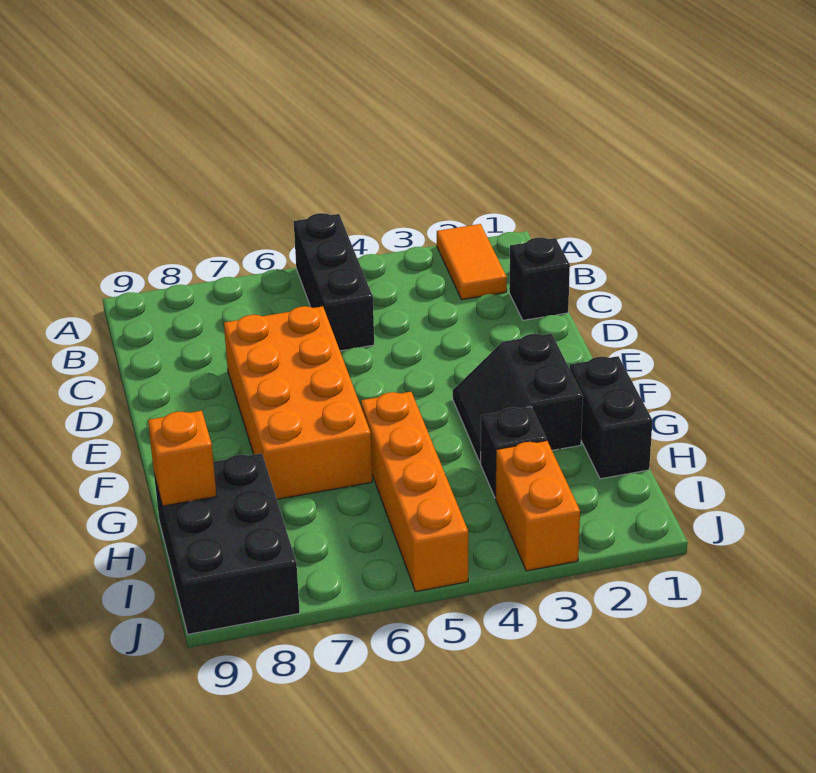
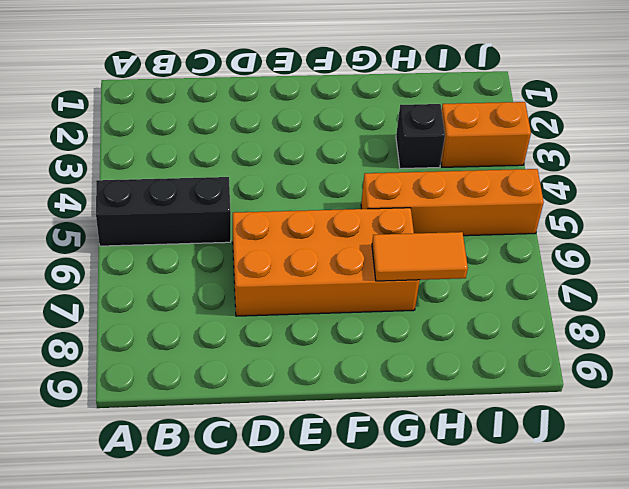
orange tile G7:H7 level 2 -> orange tile A2:B2 level 1
none -> black brick C1 level 1
none -> black slope F2:G3 level 1 top 2

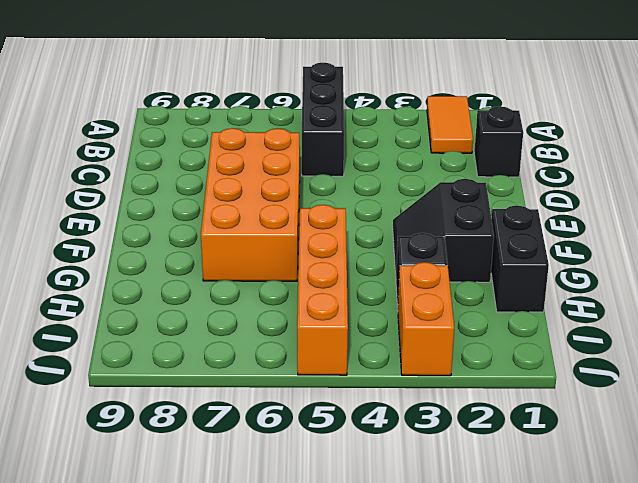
none -> black brick H8:J9 level 1
none -> orange brick H9 level 2

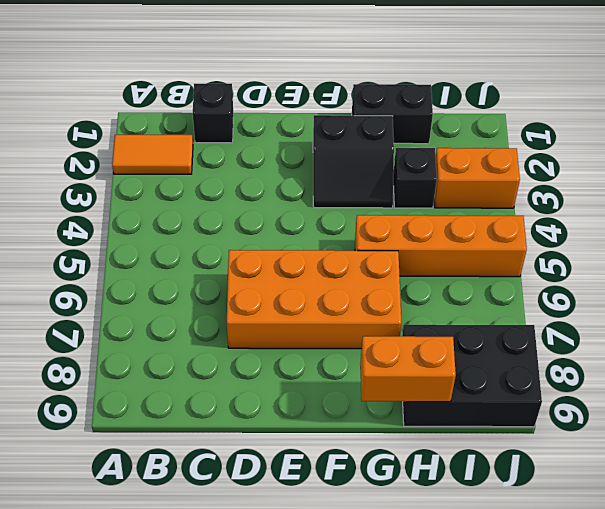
orange brick G9:H9 level 2 -> orange brick H9 level 2
none -> black brick A5:C5 level 1

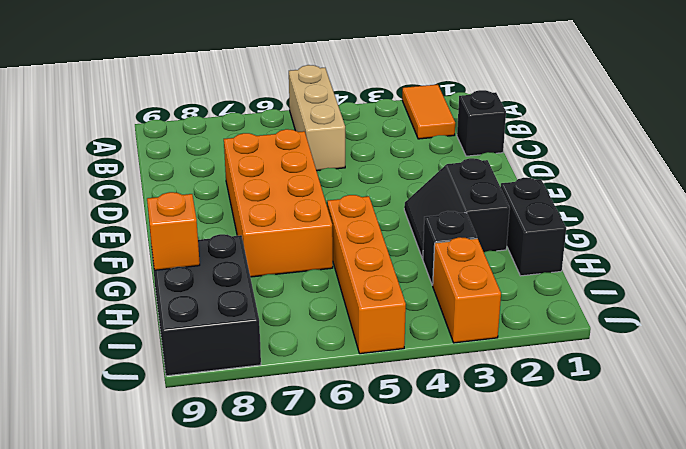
tan brick A5:C5 level 1 -> black brick A5:C5 level 1

